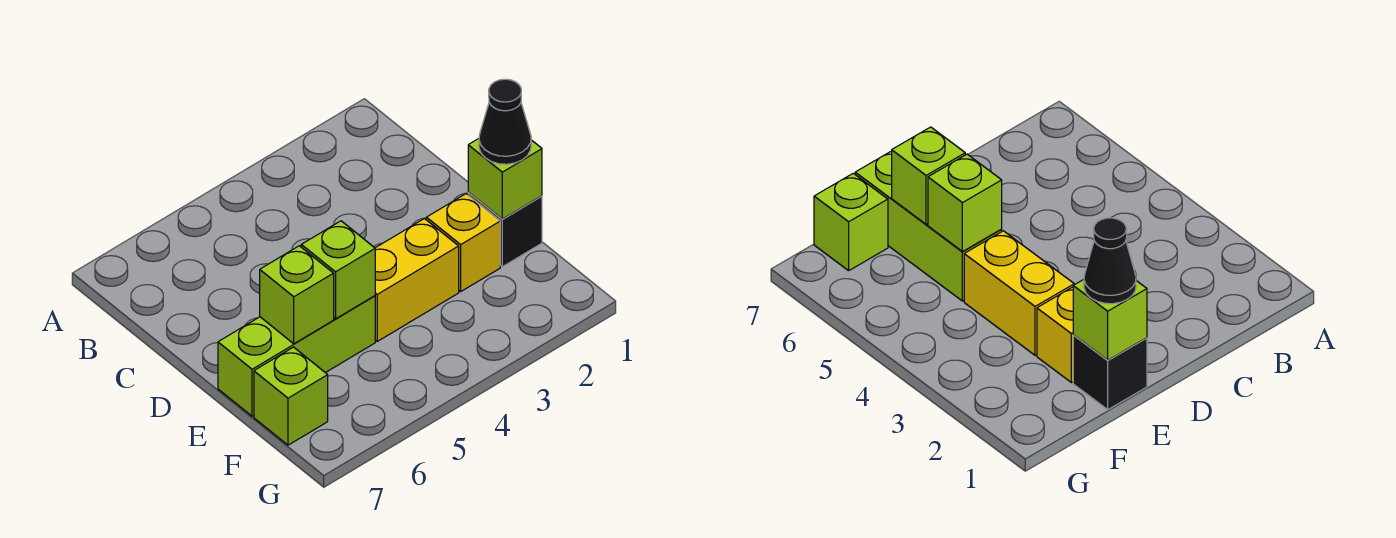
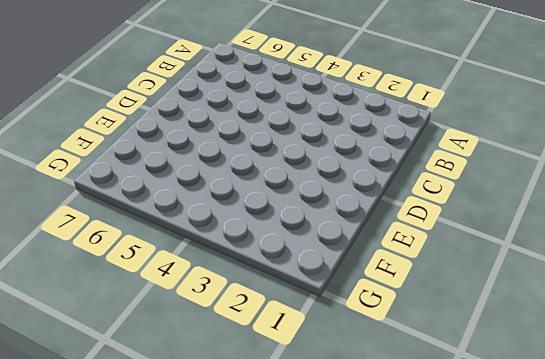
none -> black brick E1 level 1
none -> yellow brick E2 level 1

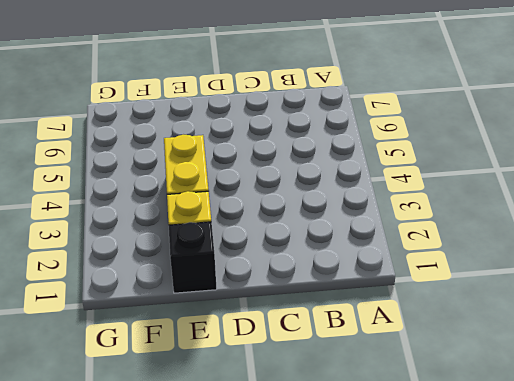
none -> lime brick E5:E7 level 1
none -> lime brick F7 level 1

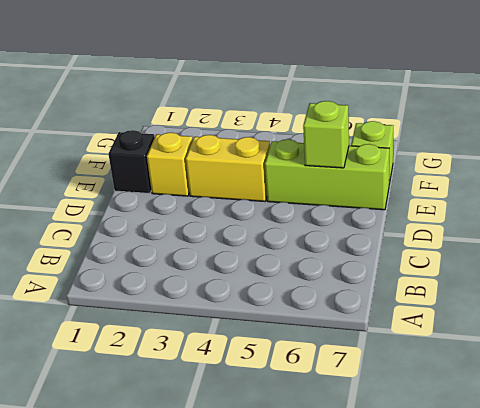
none -> lime brick E1 level 2
none -> lime brick E5 level 2

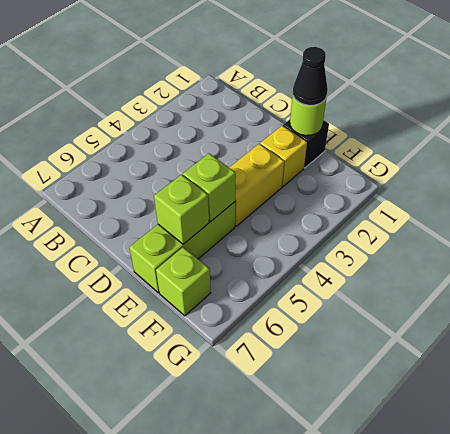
lime round brick E1 level 2 -> lime brick E1 level 2

